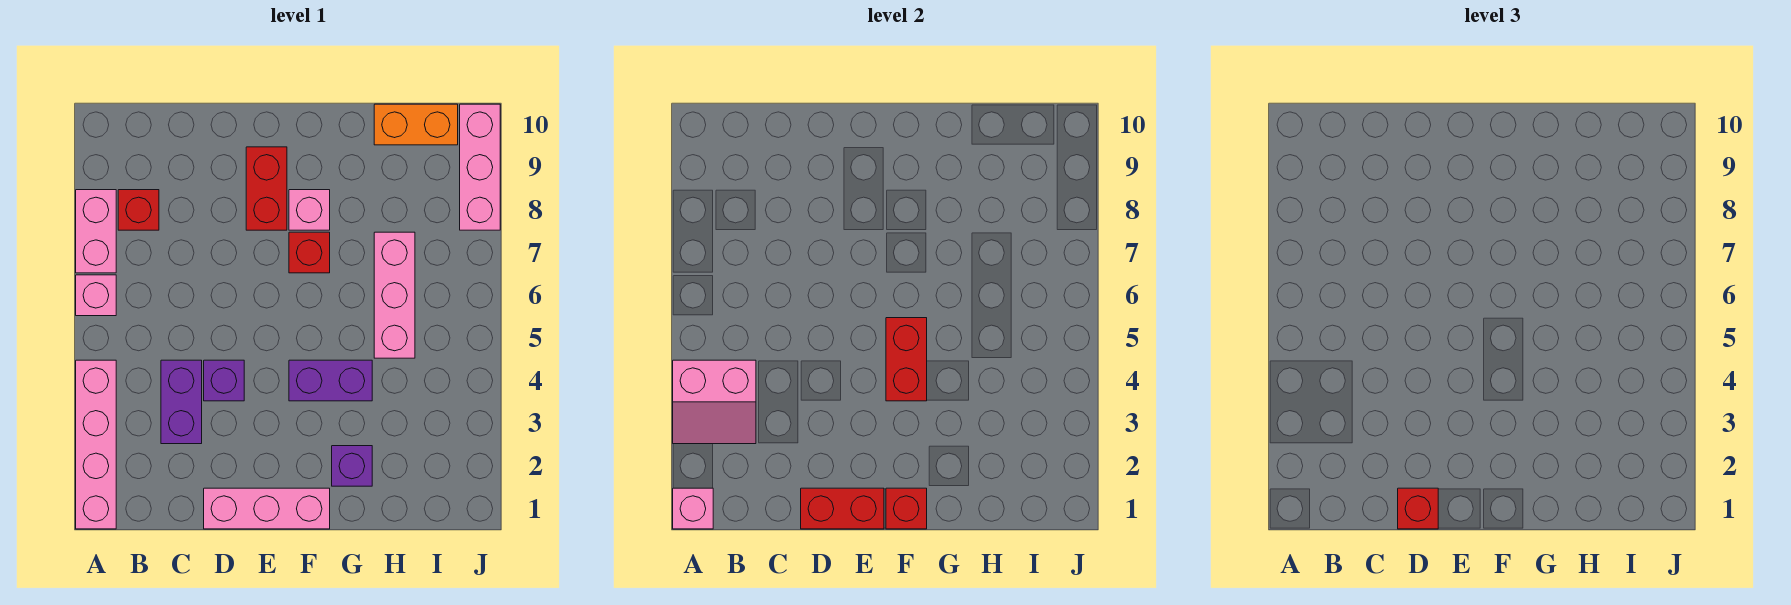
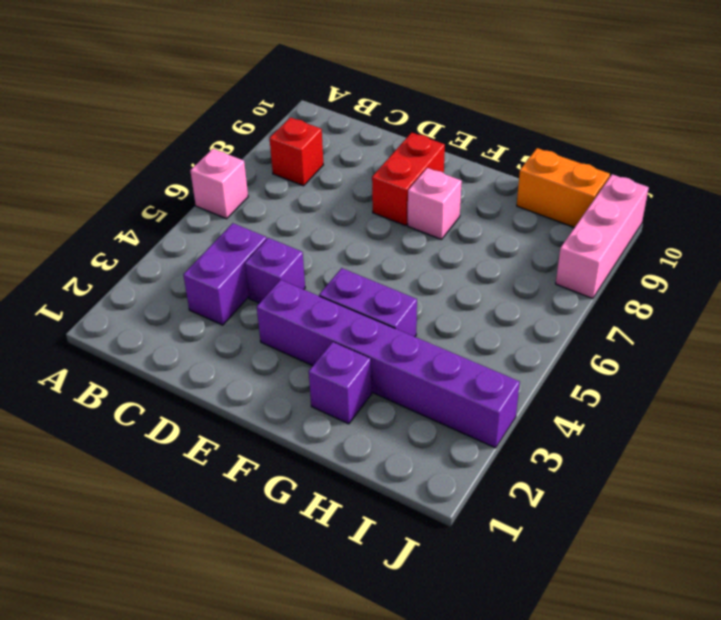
purple brick E3:J3 level 1 -> none
none -> pink brick A1:A4 level 1
none -> pink brick A7:A8 level 1
none -> pink brick D1:F1 level 1

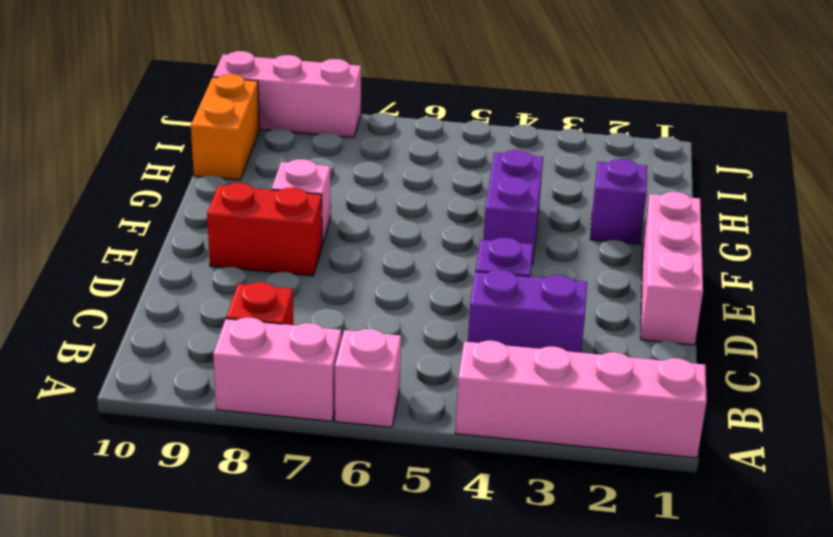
none -> red brick F7 level 1
none -> pink brick H5:H7 level 1
none -> pink brick A1 level 2

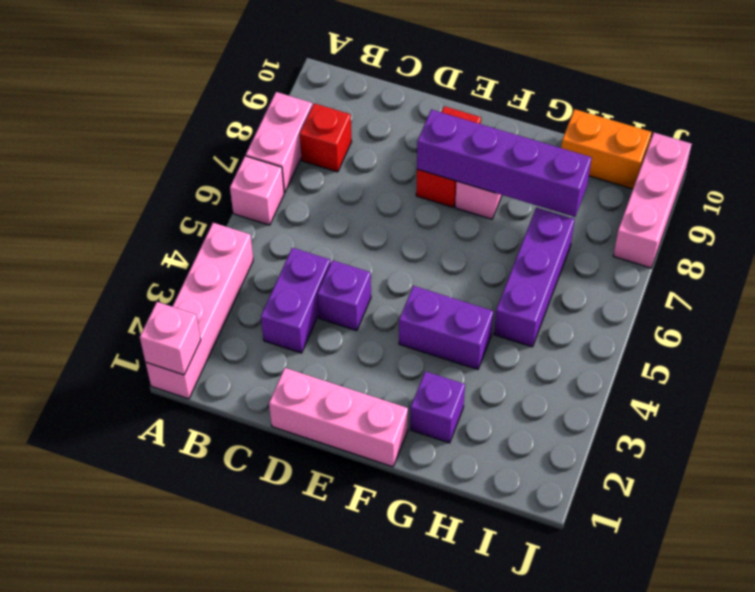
purple brick E8:H8 level 2 -> none
purple brick H5:H7 level 1 -> pink brick H5:H7 level 1
none -> red brick F7 level 1
none -> pink slope A3:B4 level 2 top 4
none -> red brick D1:E1 level 2

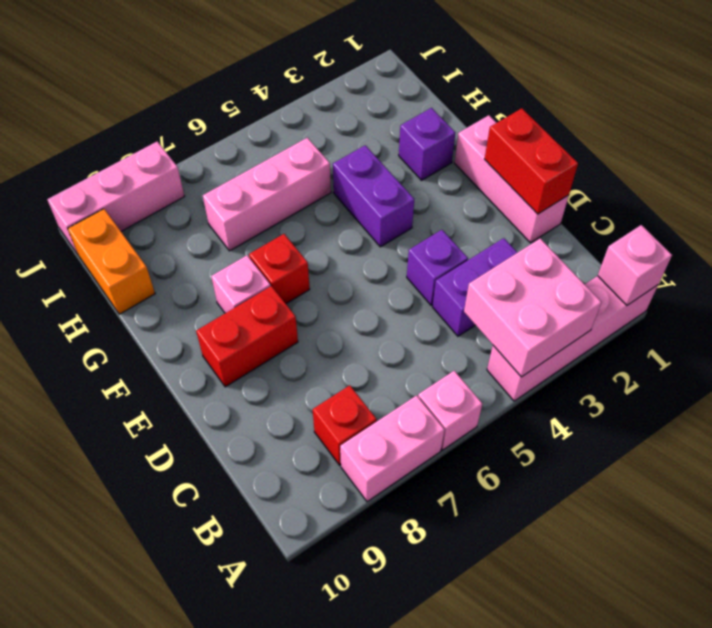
pink brick A3:B4 level 2 -> pink slope A3:B4 level 2 top 4
none -> red brick F1 level 2
none -> red brick F4:F5 level 2
none -> red brick D1 level 3

